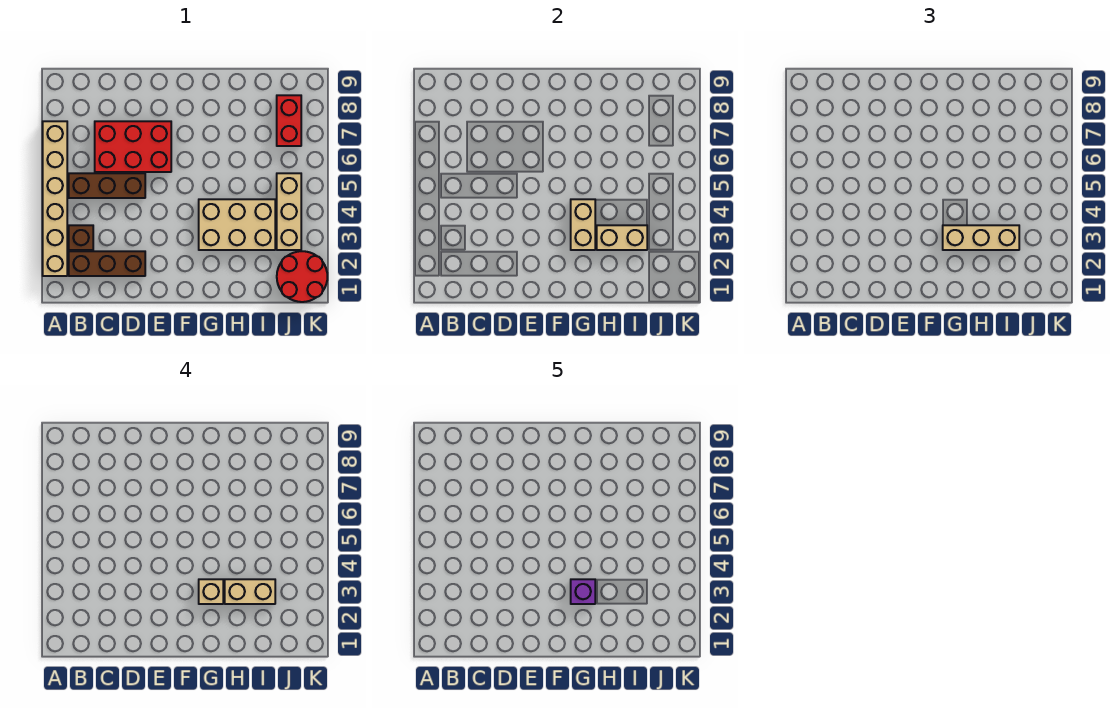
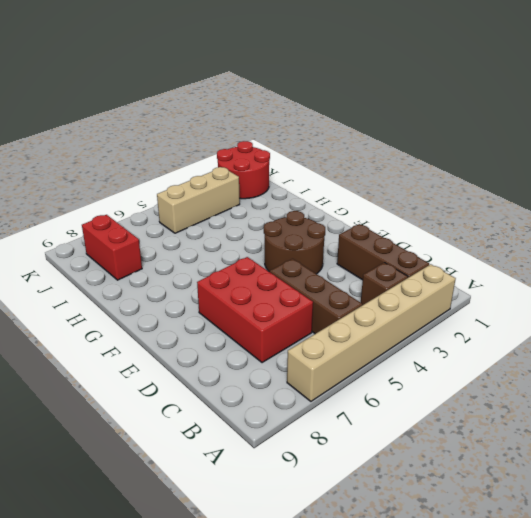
brown round brick E3:F4 level 1 -> none
red brick I8:J8 level 1 -> red brick J7:J8 level 1
none -> tan brick G3:I4 level 1
none -> tan brick G3:G4 level 2
none -> tan brick H3:I3 level 2

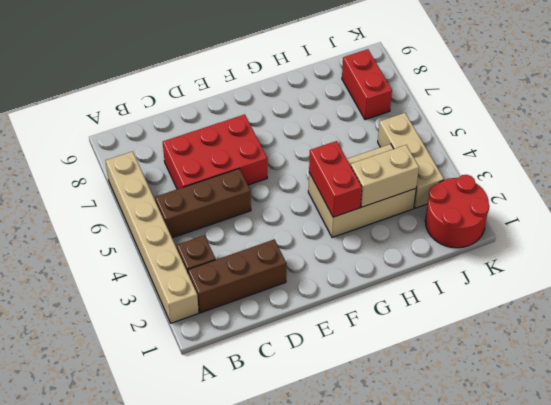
red brick G3:G4 level 2 -> tan brick G3:G4 level 2
none -> tan brick G3:I3 level 3
none -> tan brick G3 level 4
none -> tan brick H3:I3 level 4

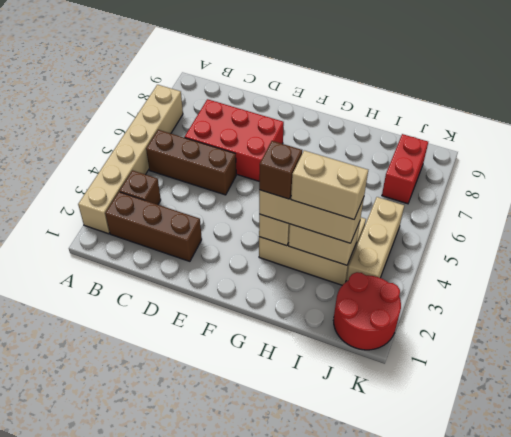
brown brick G3 level 4 -> tan brick G3 level 4
none -> purple brick G3 level 5

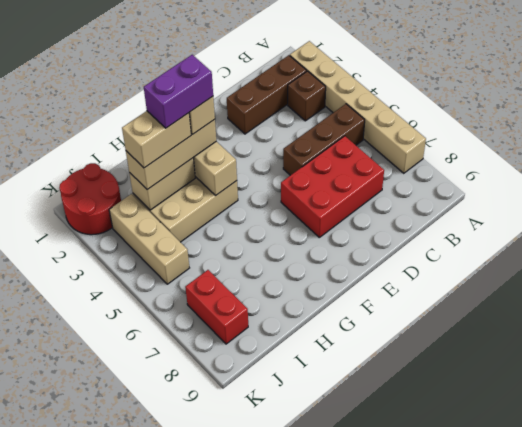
purple brick G3:H3 level 5 -> purple brick G3 level 5

